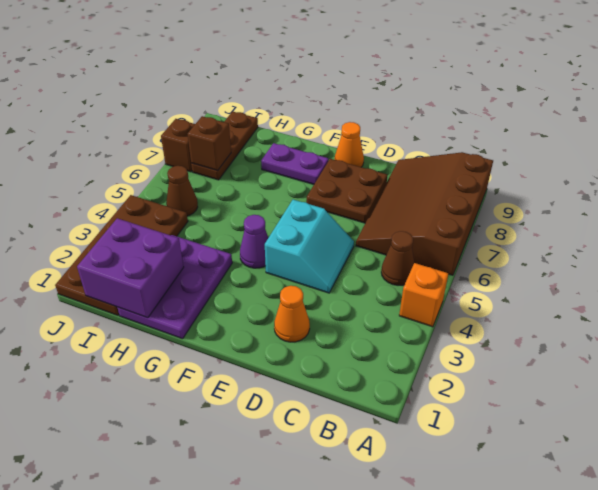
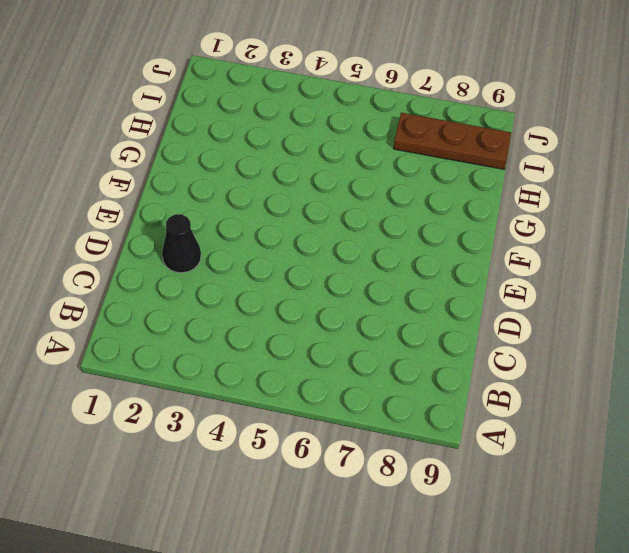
black cone D2 level 1 -> orange cone D2 level 1
none -> orange brick A4 level 1
none -> brown slope A6:C9 level 1 top A
none -> brown cone B5 level 1

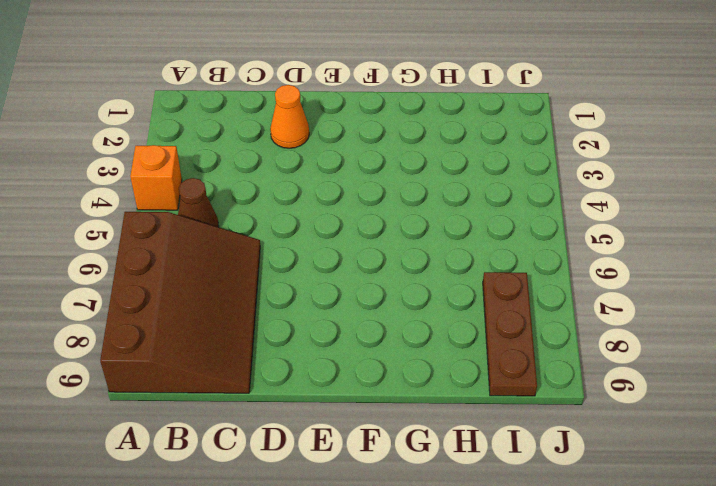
none -> cyan slope D4:E5 level 1 top E
none -> brown plate D7:E8 level 1
none -> orange cone E9 level 1

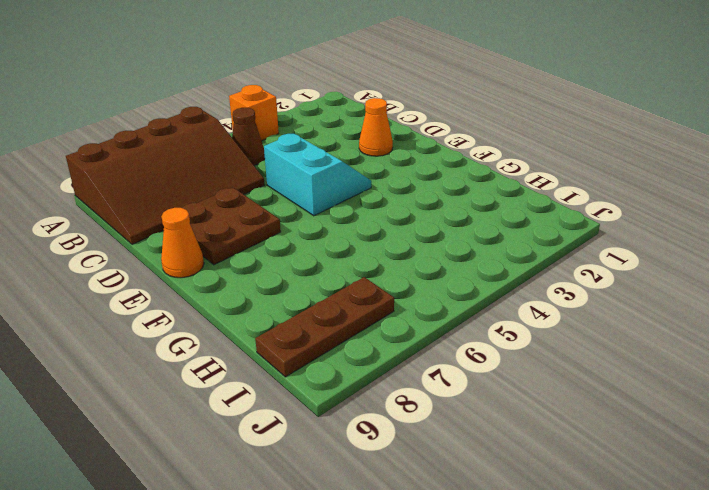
cyan slope D4:E5 level 1 top 5 -> cyan slope D4:E5 level 1 top E
none -> purple cone F4 level 1
none -> purple plate F8:G8 level 1
none -> purple plate G1:H3 level 1

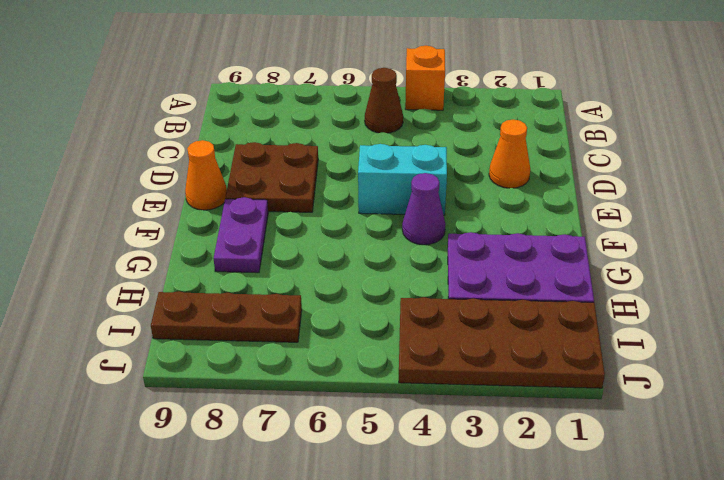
none -> brown slope A6:C9 level 1 top A
none -> brown cone I5 level 1
none -> brown brick J7 level 1

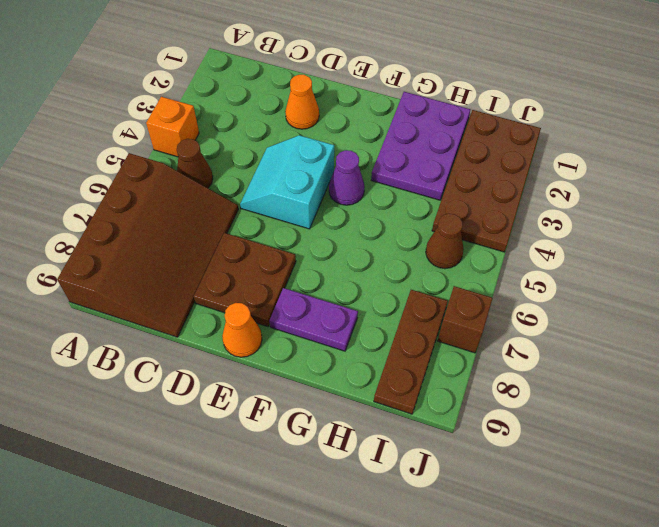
none -> purple brick H1:I2 level 2
none -> brown brick I7 level 2

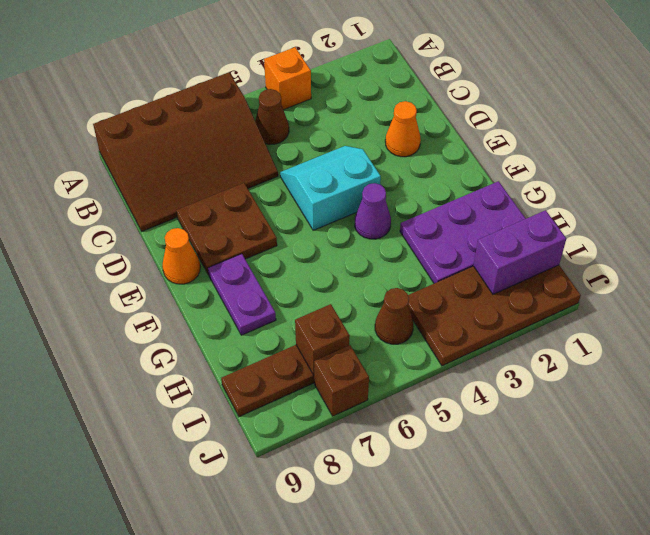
purple brick I1:I2 level 2 -> purple brick H1:I2 level 2

